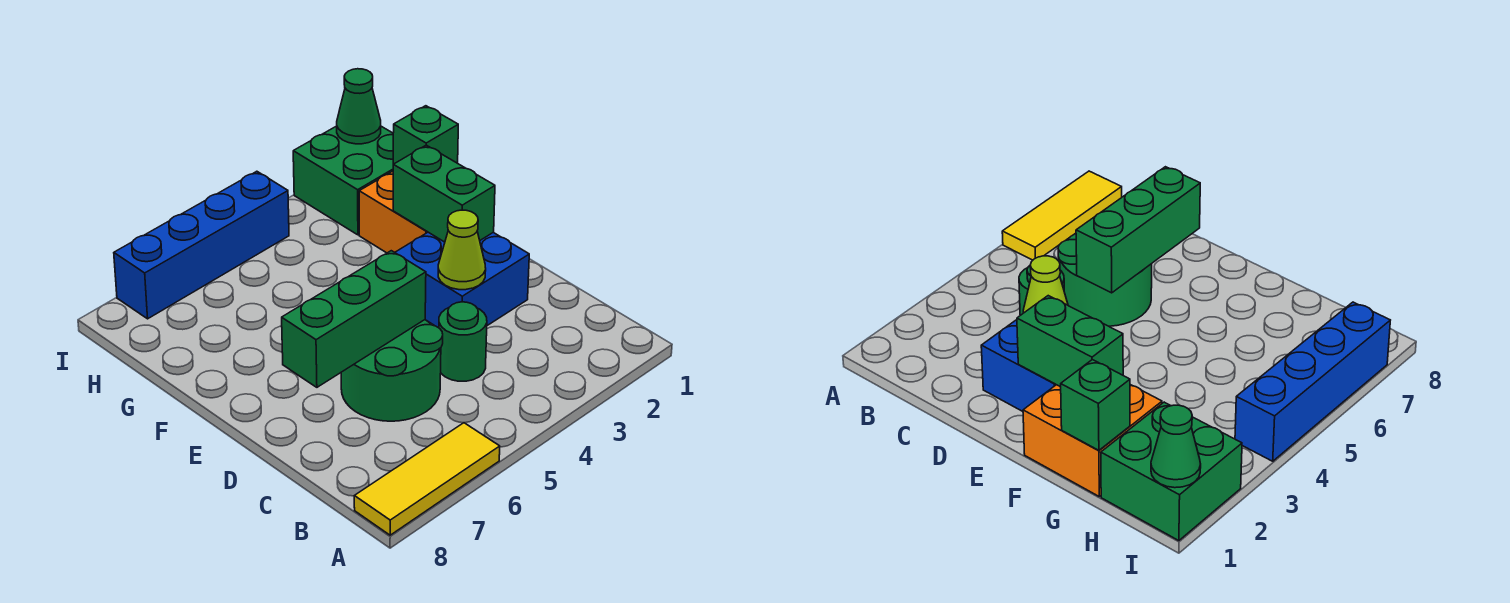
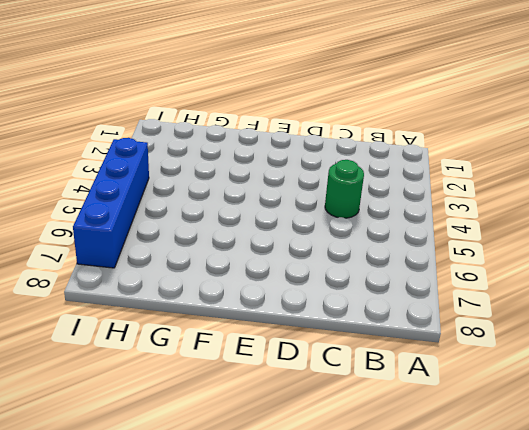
none -> yellow tile A6:A8 level 1
none -> green round brick C5:D6 level 1
none -> blue brick D2:E3 level 1

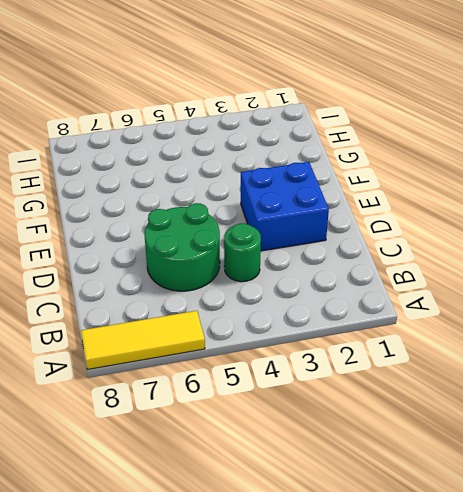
none -> orange brick F1:G2 level 1
none -> green brick H1:I2 level 1
none -> blue brick I4:I7 level 1

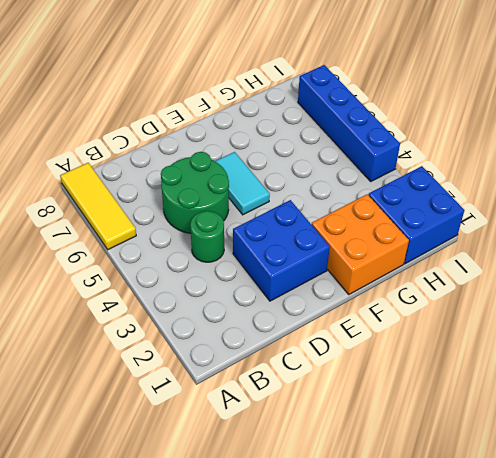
cyan tile E5:E6 level 1 -> none
blue brick H1:I2 level 1 -> green brick H1:I2 level 1
none -> lime cone D3 level 2
none -> green brick D5:D7 level 2
none -> green brick E2:F2 level 2

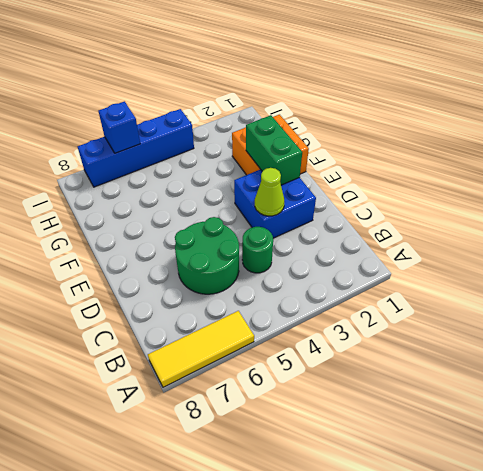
blue brick I6 level 2 -> none
none -> green brick H1:I2 level 1
none -> green brick D5:D7 level 2
none -> green brick G1 level 2

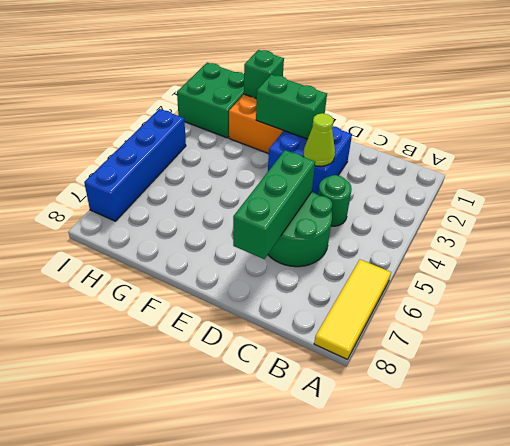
none -> green cone I1 level 2

